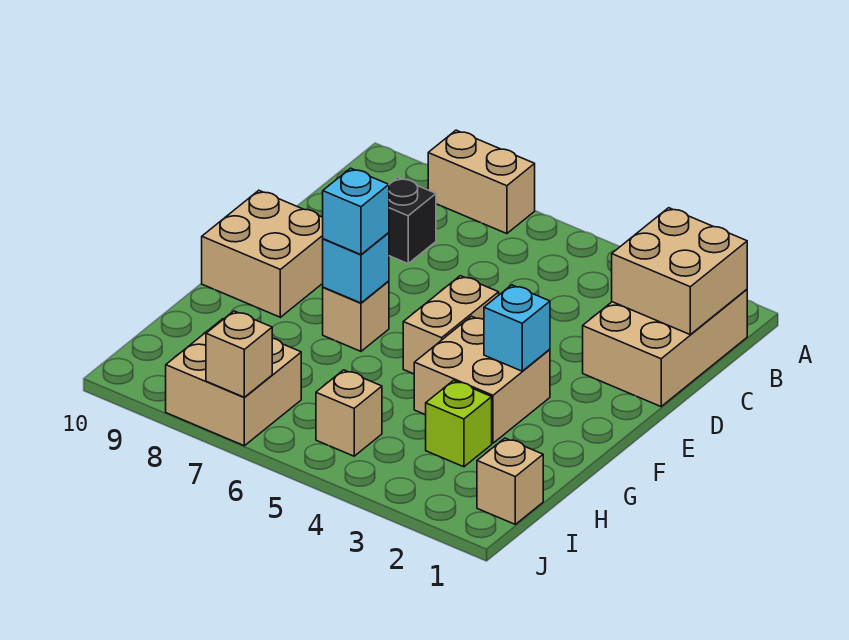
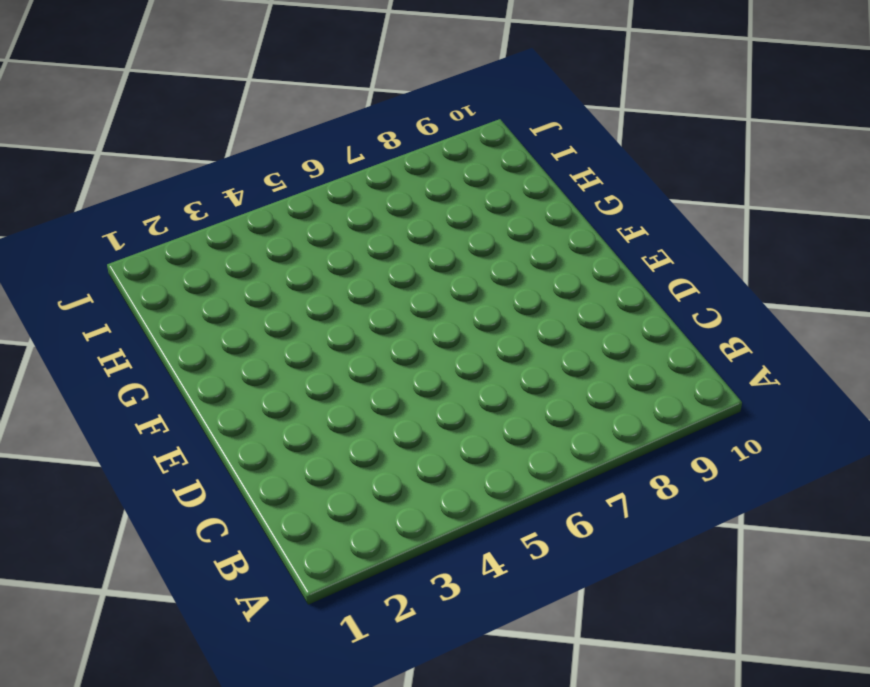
none -> tan brick A7:A8 level 1
none -> tan brick B1:D2 level 1
none -> black brick C8 level 1

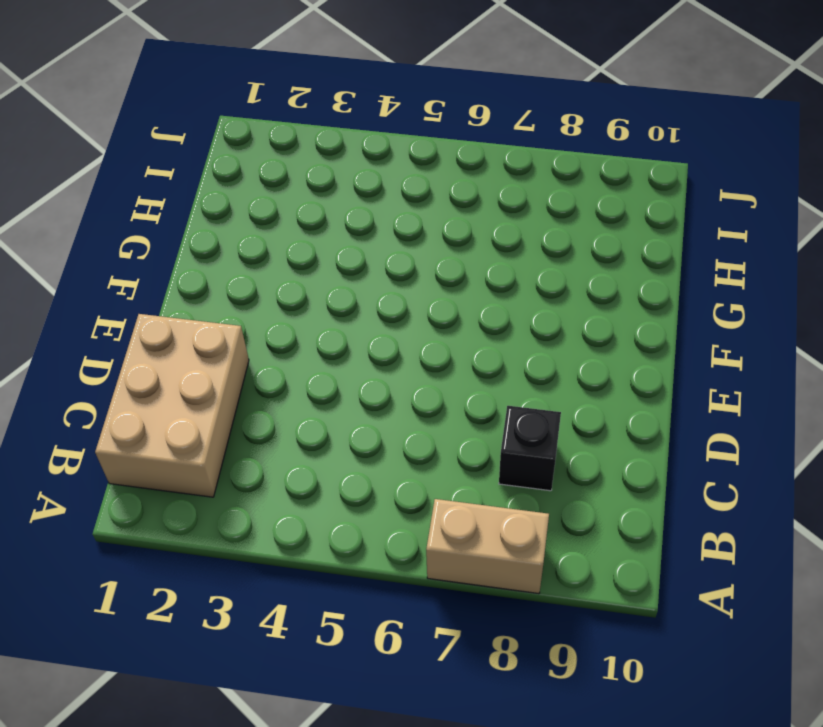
none -> tan brick E5:F5 level 1
none -> tan brick E9:F10 level 1
none -> tan brick F3:G4 level 1

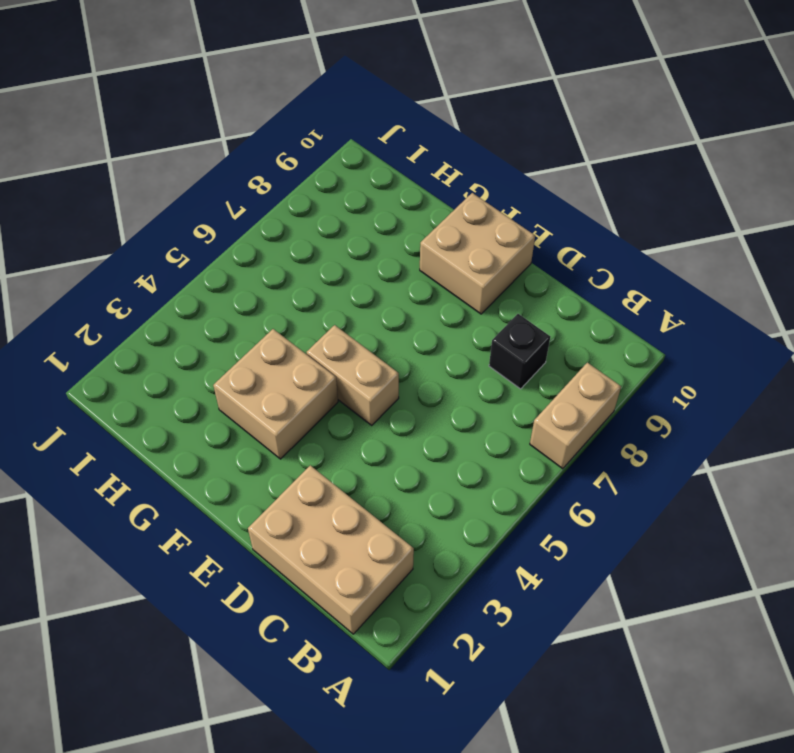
none -> tan brick F7 level 1
none -> lime brick H3 level 1
none -> tan brick I1 level 1

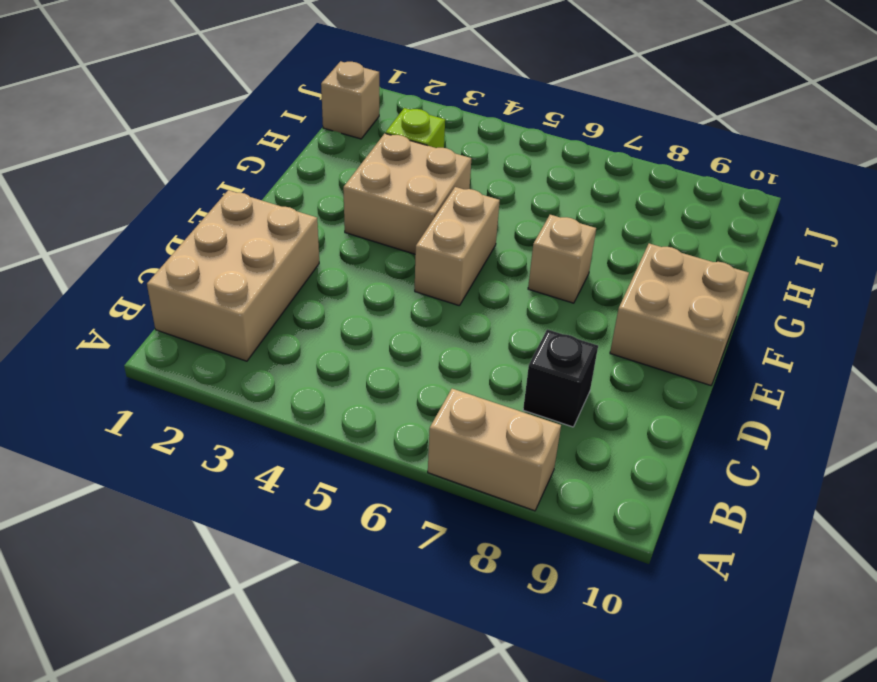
none -> tan brick I5 level 1
none -> tan brick I7:J8 level 1
none -> tan brick B1:C2 level 2

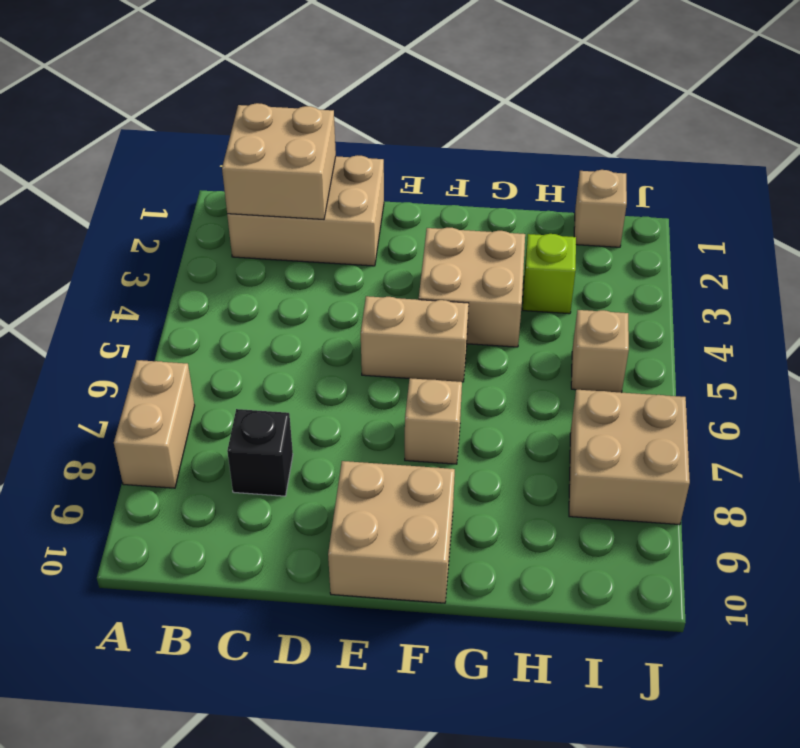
none -> cyan brick F3 level 2
none -> cyan brick F7 level 2
none -> tan brick J7 level 2

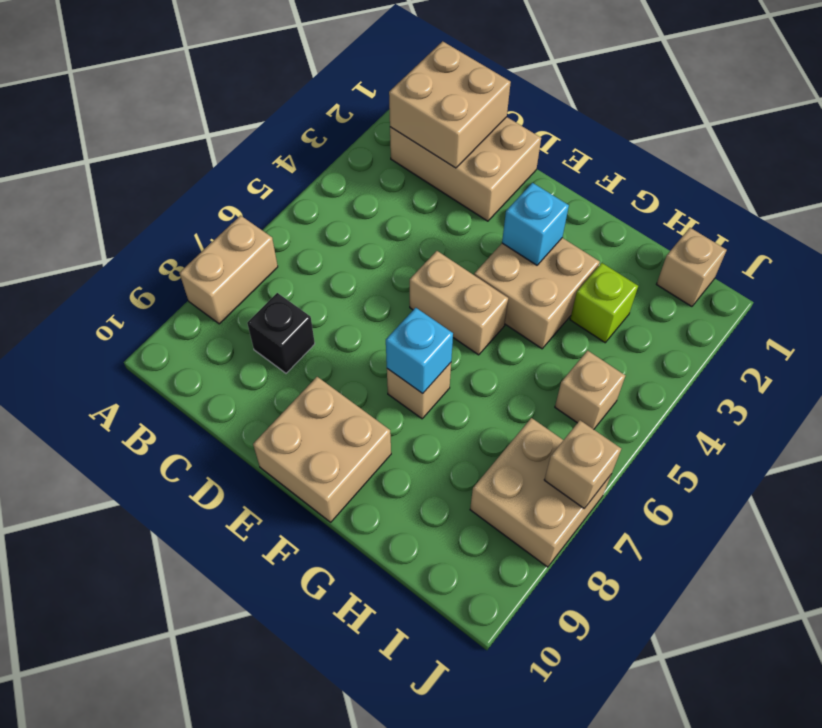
none -> cyan brick F7 level 3

